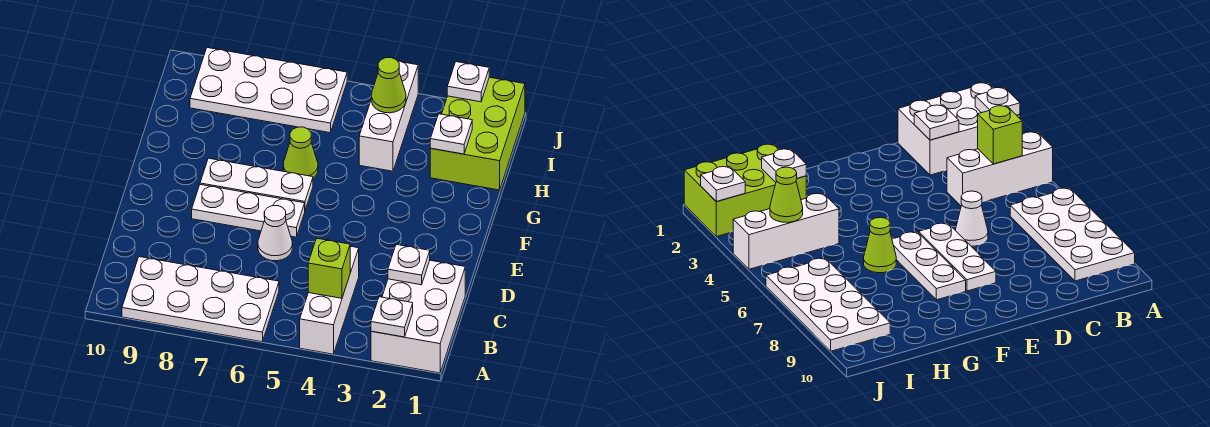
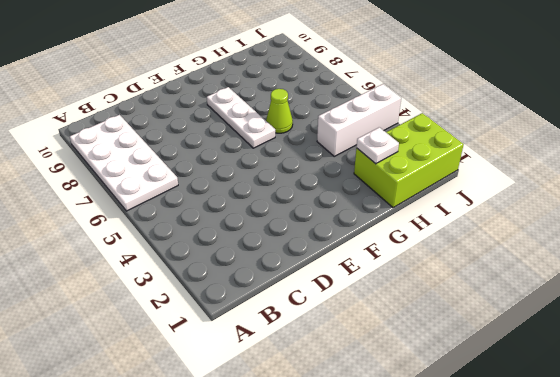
none -> white brick A1:C2 level 1
none -> white brick A4:C4 level 1
none -> white cone D6 level 1

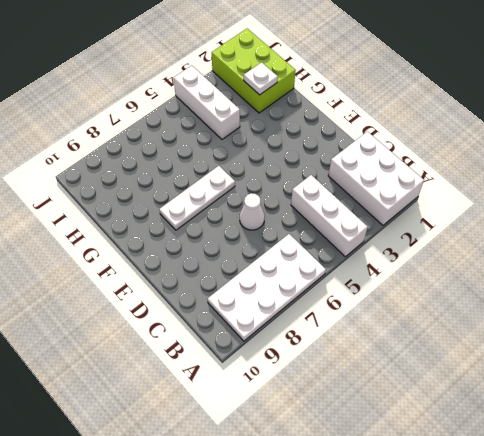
none -> white plate E6:E8 level 1
none -> lime cone G6 level 1
none -> white plate I6:J9 level 1

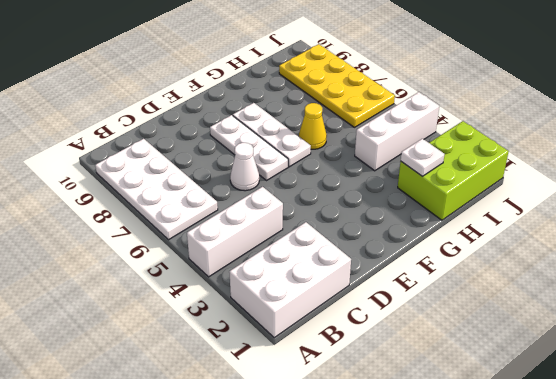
yellow cone G6 level 1 -> lime cone G6 level 1
yellow plate I6:J9 level 1 -> white plate I6:J9 level 1
none -> white plate A2 level 2
none -> lime brick B4 level 2
none -> white plate C2 level 2

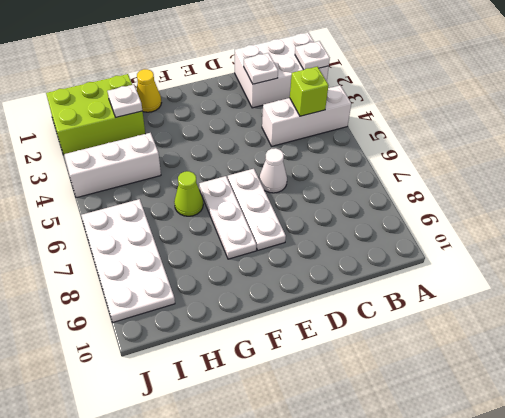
yellow cone G1 level 1 -> none
none -> white plate A6:B9 level 1
none -> lime cone I4 level 2
none -> white plate J2 level 2

